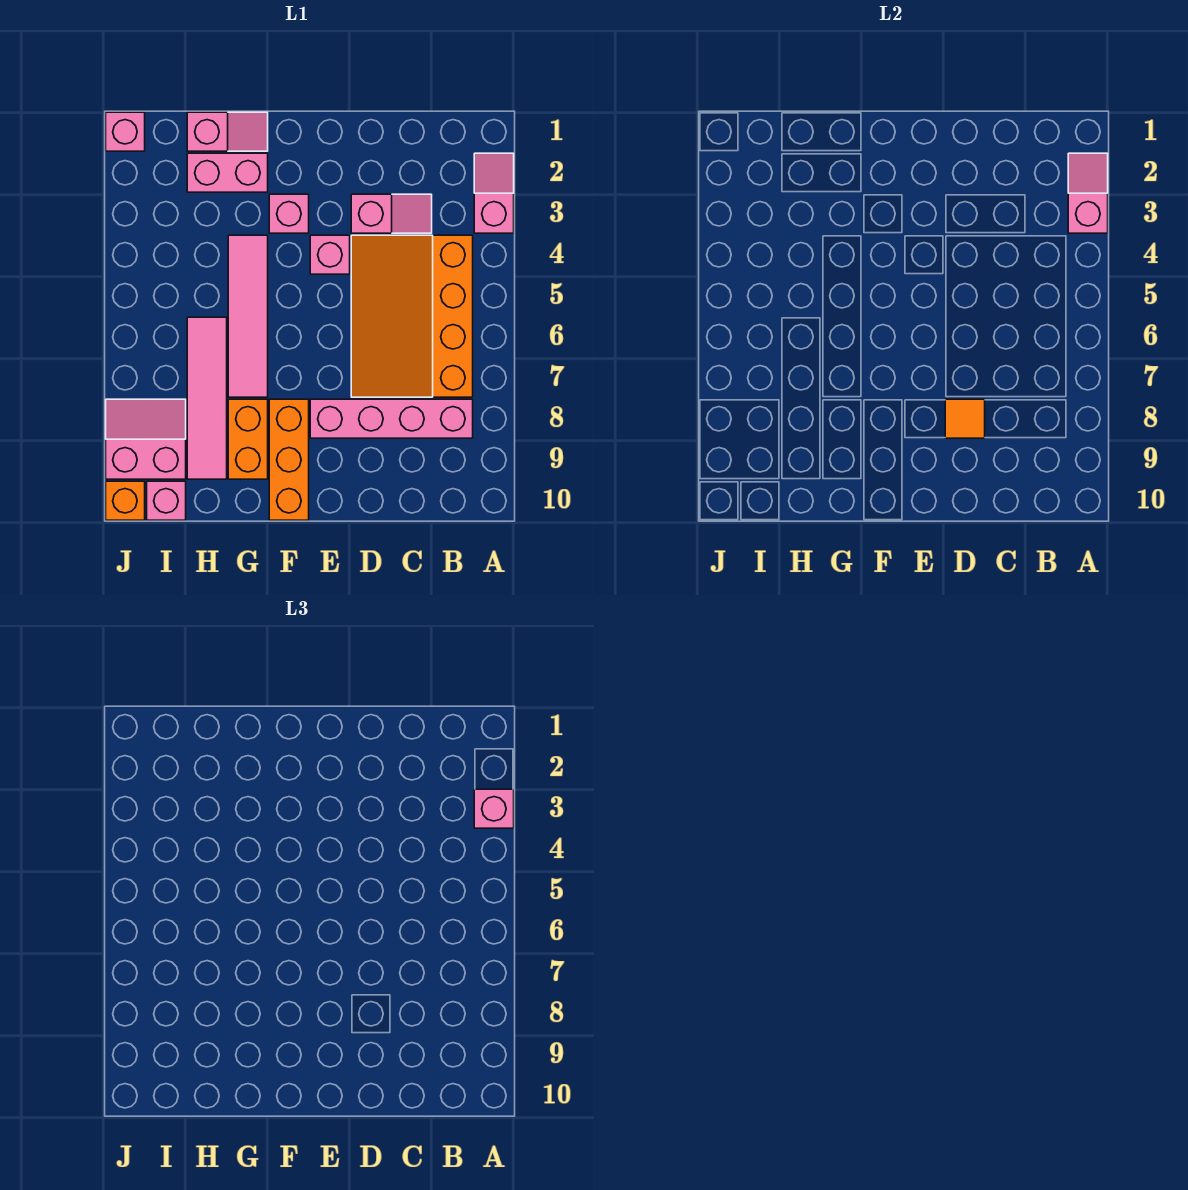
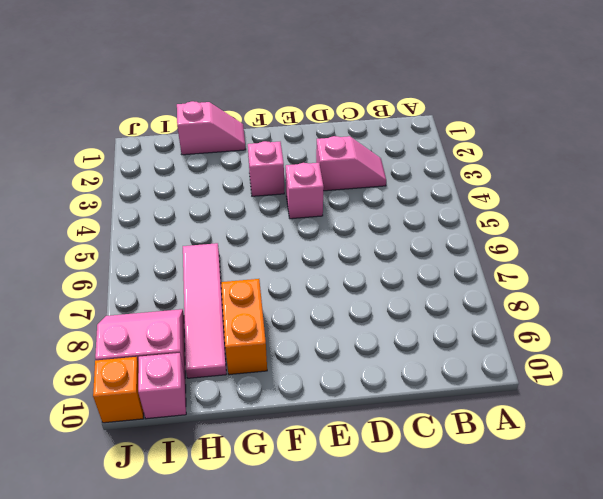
none -> pink slope A2:A3 level 1 top 3
none -> orange slope B4:D7 level 1 top B
none -> pink brick B8:E8 level 1

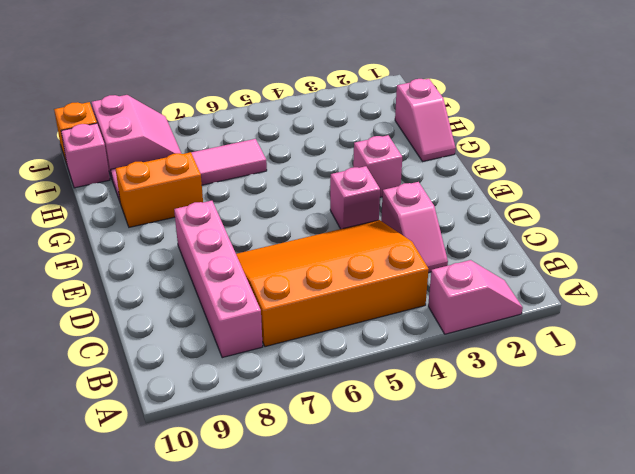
none -> orange brick F8:F10 level 1
none -> pink brick G2:H2 level 1
none -> pink tile G4:G7 level 1

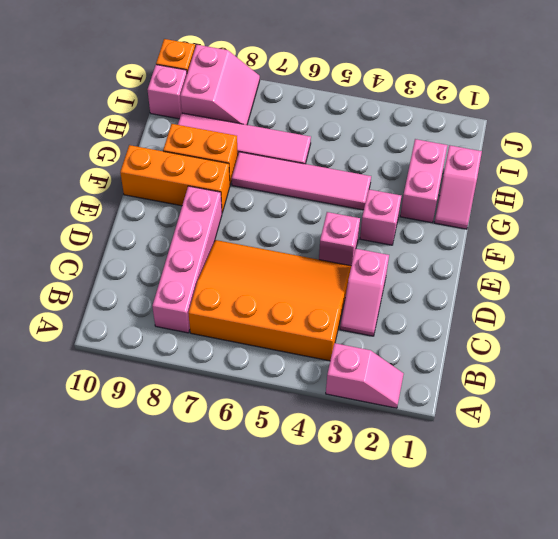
none -> pink brick J1 level 1
none -> pink slope A2:A3 level 2 top 3
none -> orange tile D8 level 2

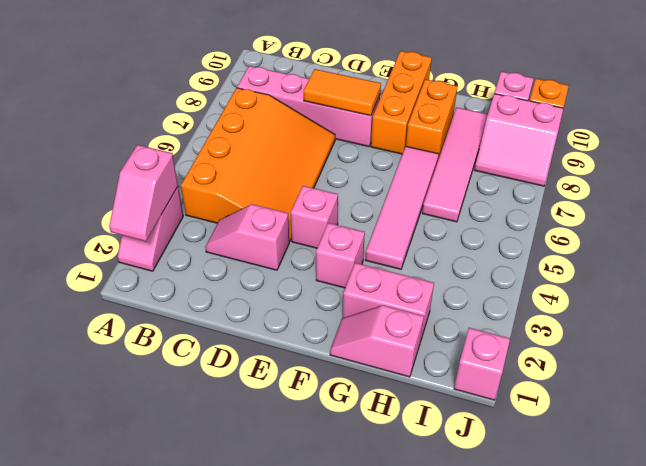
orange tile D8:E8 level 2 -> orange tile D8 level 2
none -> pink brick A3 level 3

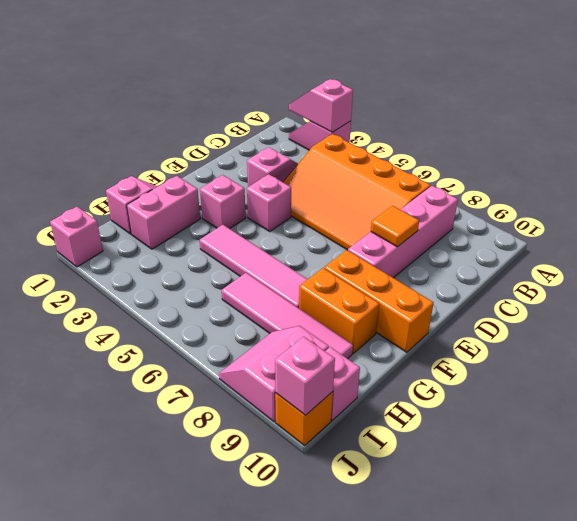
pink brick J10 level 2 -> pink brick A3 level 3

